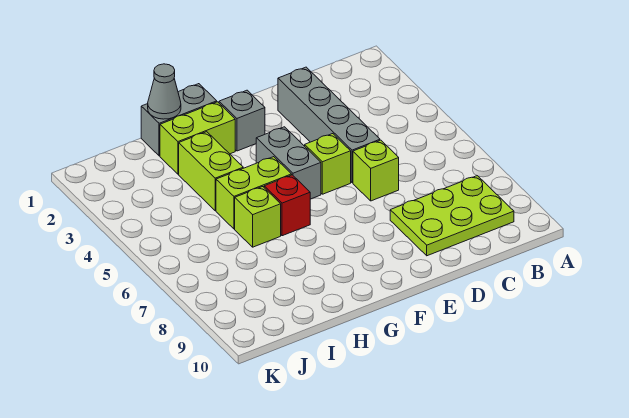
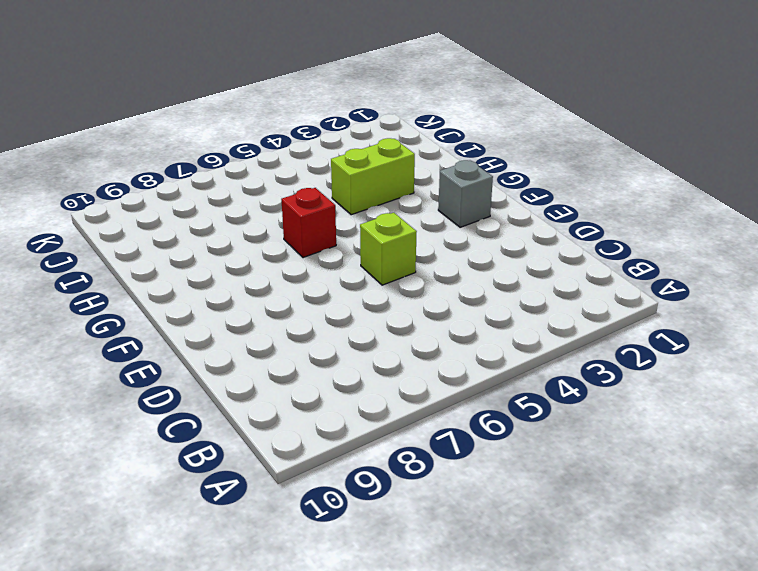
none -> lime plate B8:D9 level 1
none -> grey brick D2:D5 level 1
none -> lime brick D6 level 1

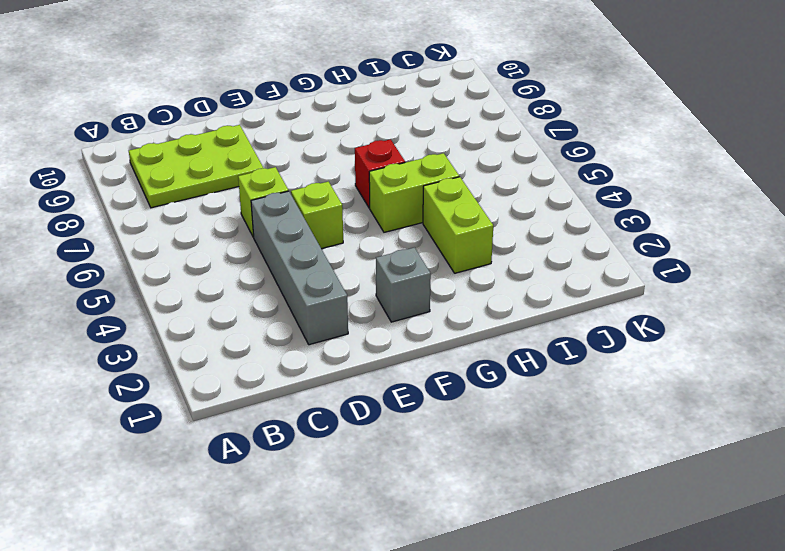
none -> grey brick F4:F5 level 1
none -> grey brick G1:H1 level 1
none -> lime brick G2:H2 level 1

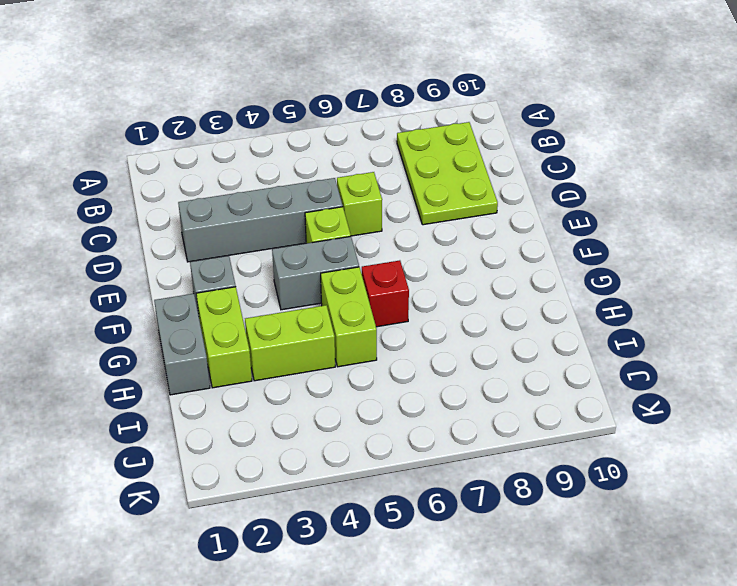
none -> lime brick H6 level 1
none -> grey cone H1 level 2

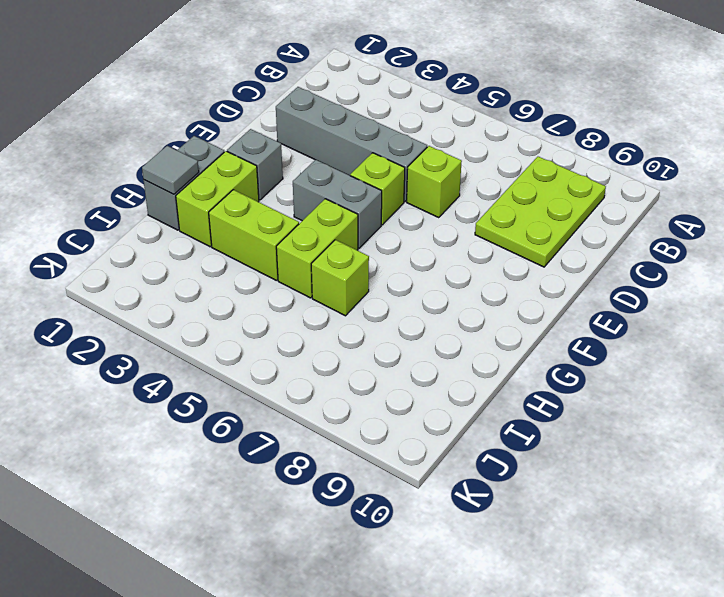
grey tile H1 level 2 -> grey cone H1 level 2
none -> red brick G6 level 1

